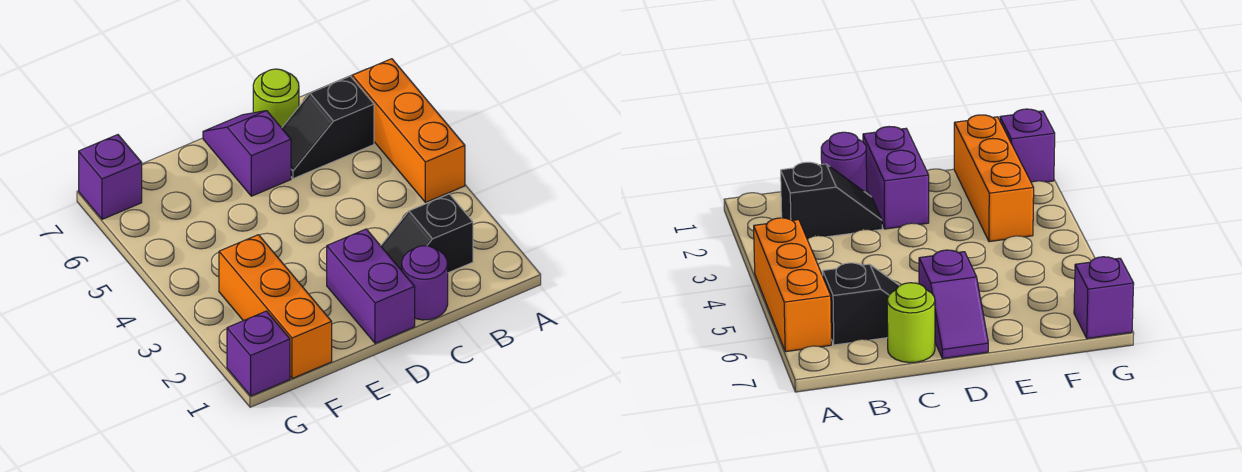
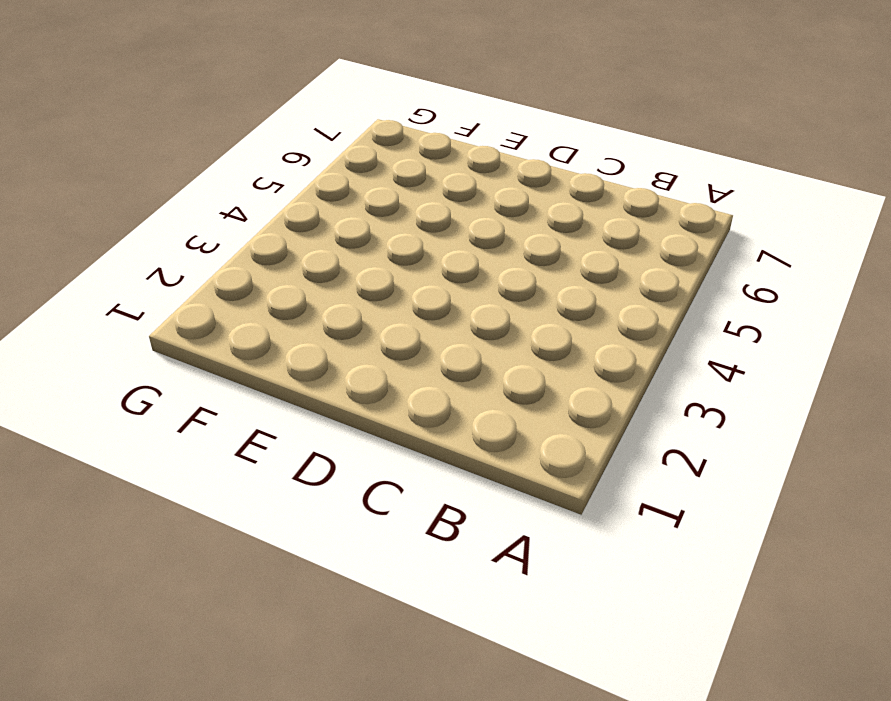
none -> orange brick A4:A6 level 1
none -> black slope B2:C2 level 1 top B

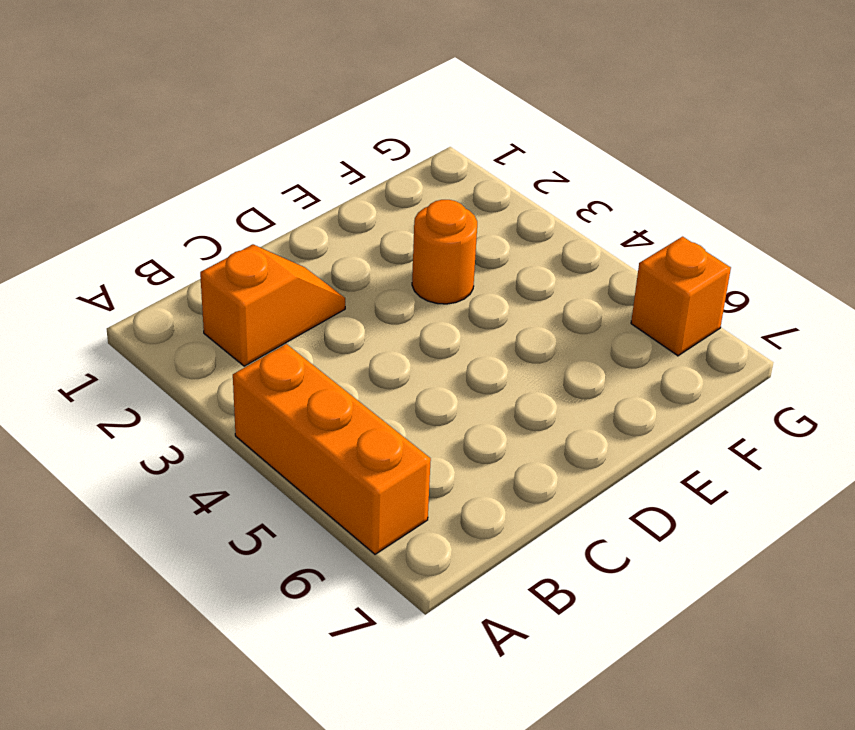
orange slope B2:C2 level 1 top B -> black slope B2:C2 level 1 top B
orange round brick E3 level 1 -> none
orange brick G6 level 1 -> none
none -> black slope B6:C6 level 1 top B
none -> purple round brick C1 level 1

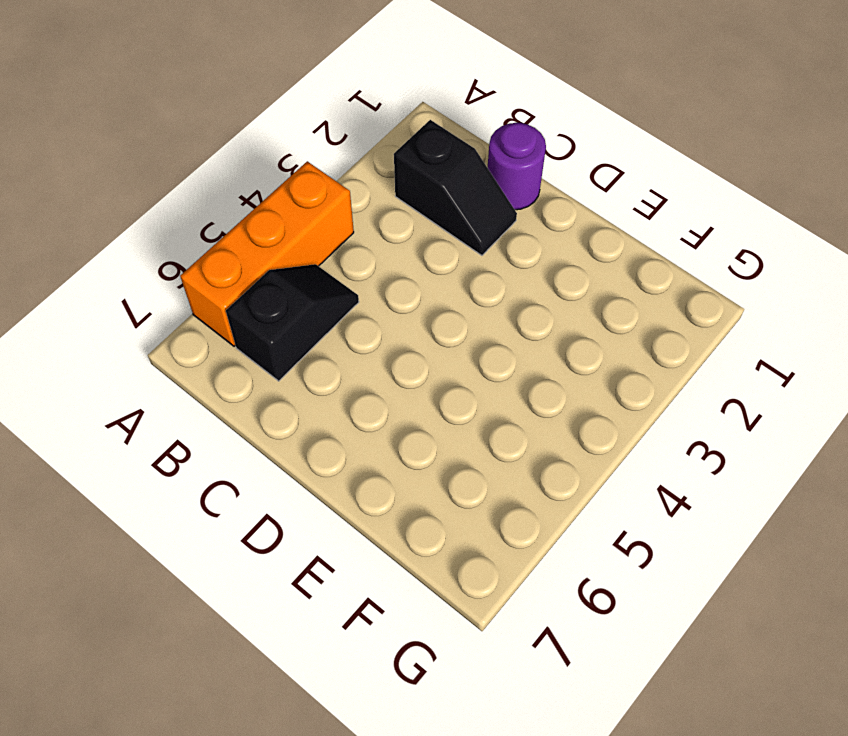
black slope B5:B6 level 1 top 6 -> black slope B6:C6 level 1 top B
none -> lime round brick C7 level 1
none -> purple brick D1:D2 level 1

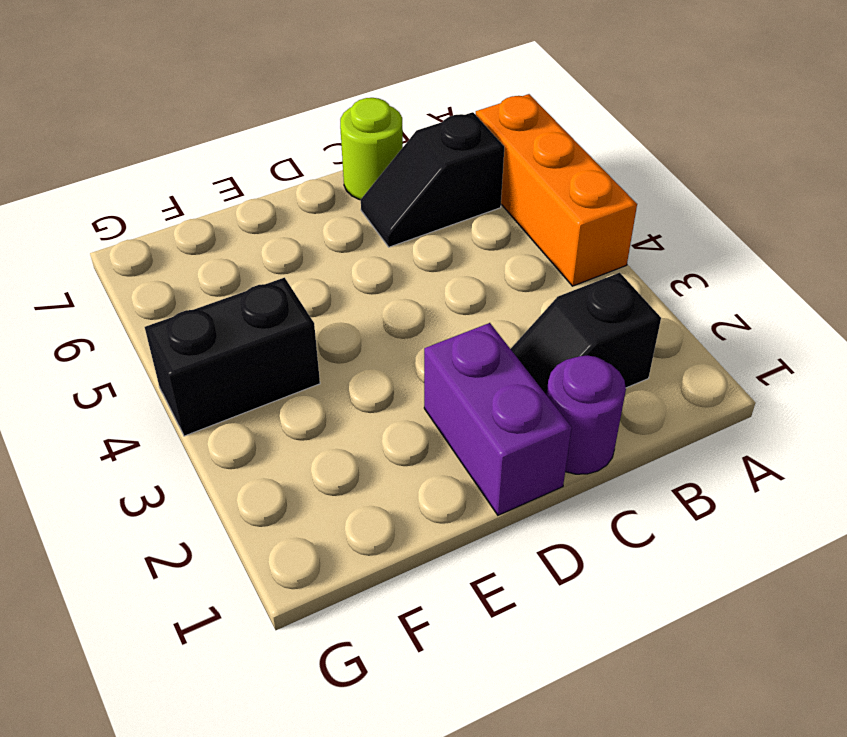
black brick F4:G4 level 1 -> none
none -> purple slope D6:D7 level 1 top 6
none -> orange brick F1:F3 level 1

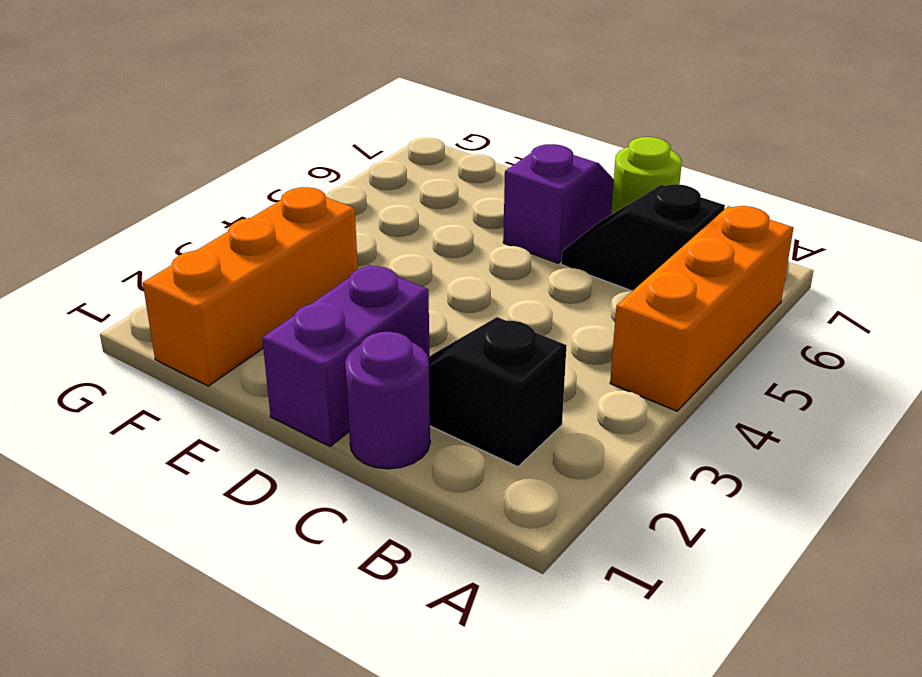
none -> purple brick G1 level 1
none -> purple brick G7 level 1

